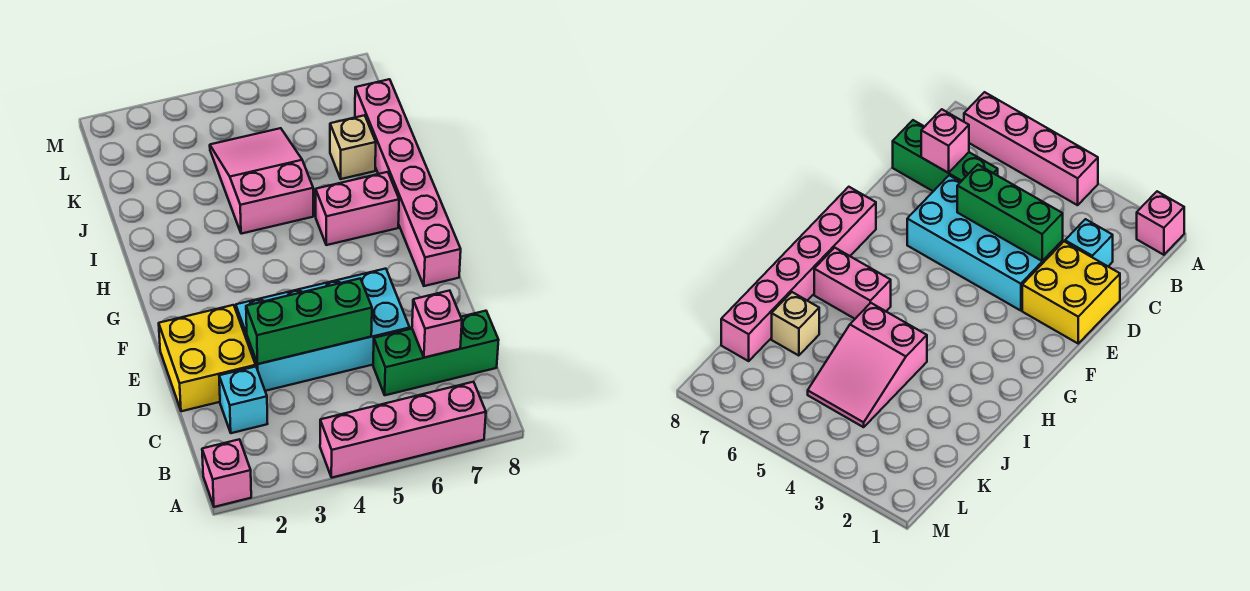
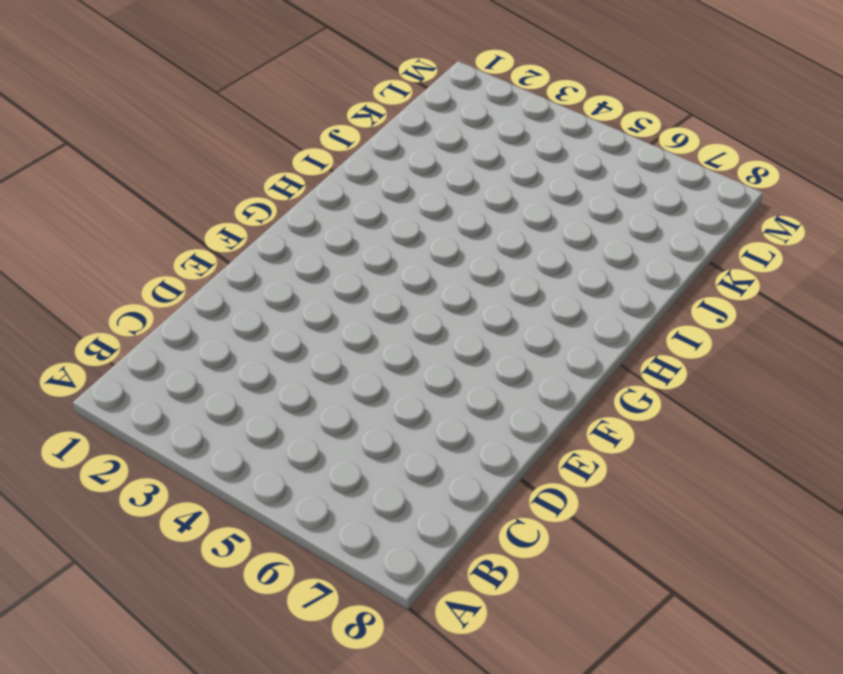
none -> pink brick A1 level 1
none -> pink brick A4:A7 level 1
none -> cyan brick C2 level 1

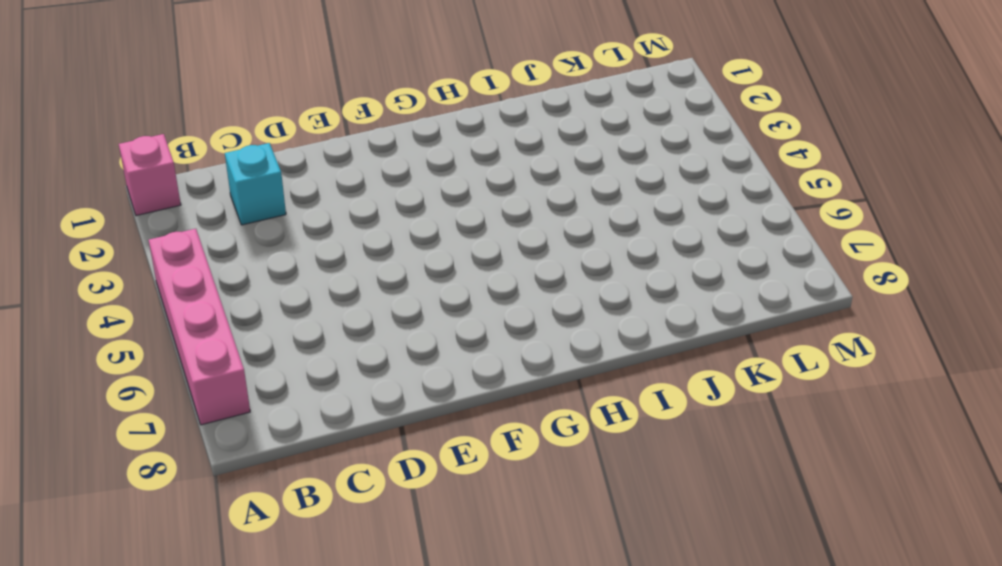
none -> green brick C6:C8 level 1
none -> yellow brick D1:E2 level 1
none -> cyan brick D3:E6 level 1

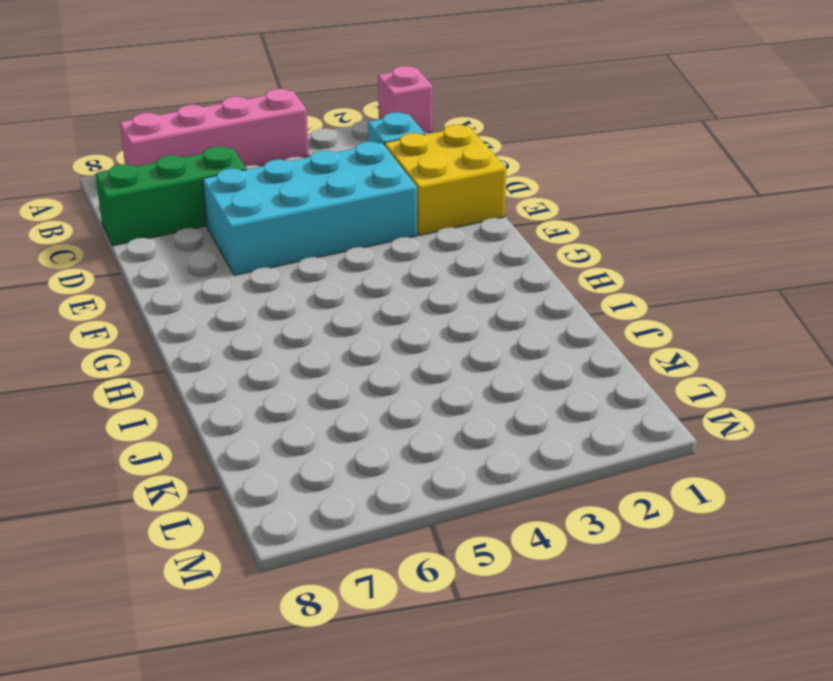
none -> pink brick F8:K8 level 1
none -> pink brick H6:H7 level 1
none -> pink slope I4:K5 level 1 top I

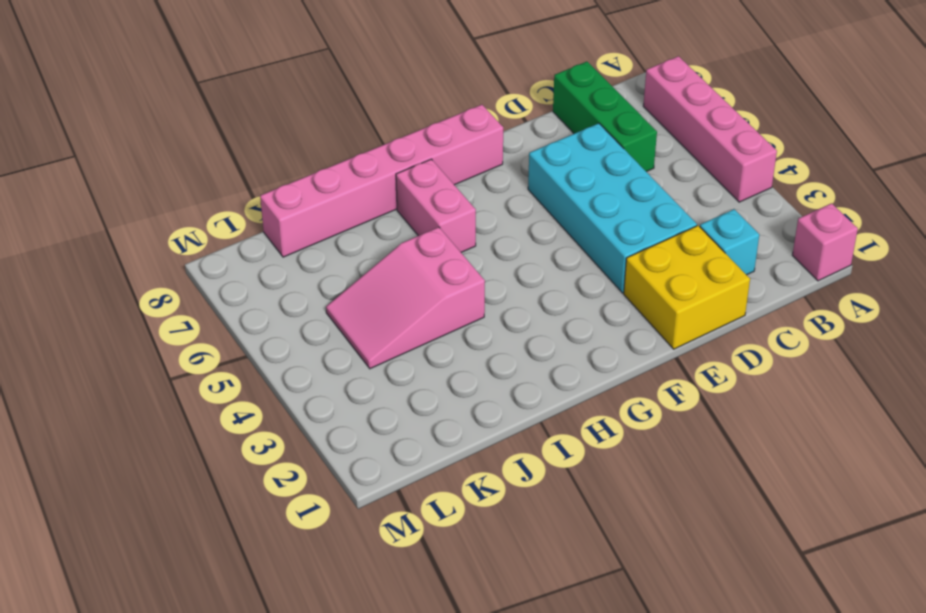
none -> tan brick J7 level 1
none -> pink brick C7 level 2
none -> green brick D3:D5 level 2

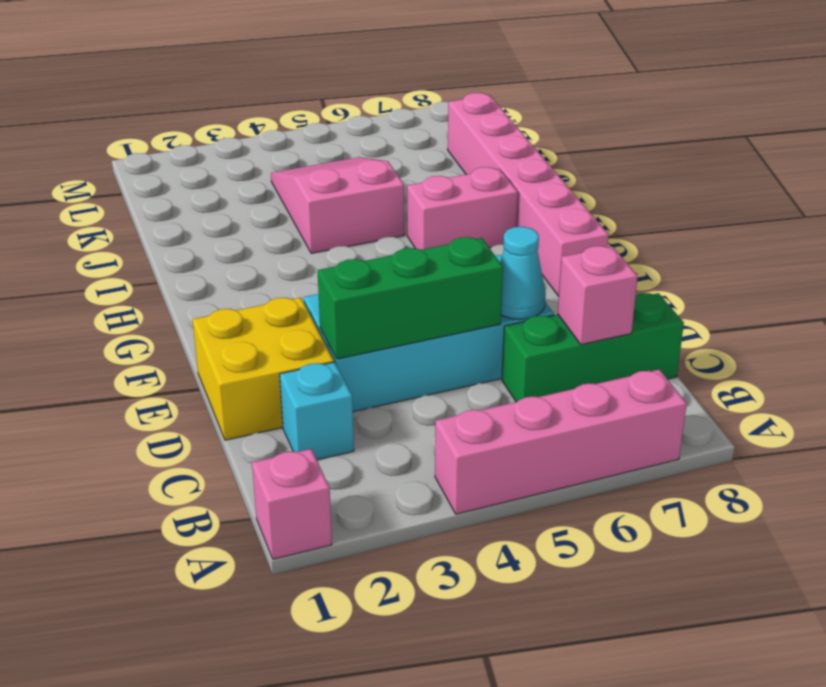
cyan cone D6 level 2 -> none
none -> tan brick J7 level 1

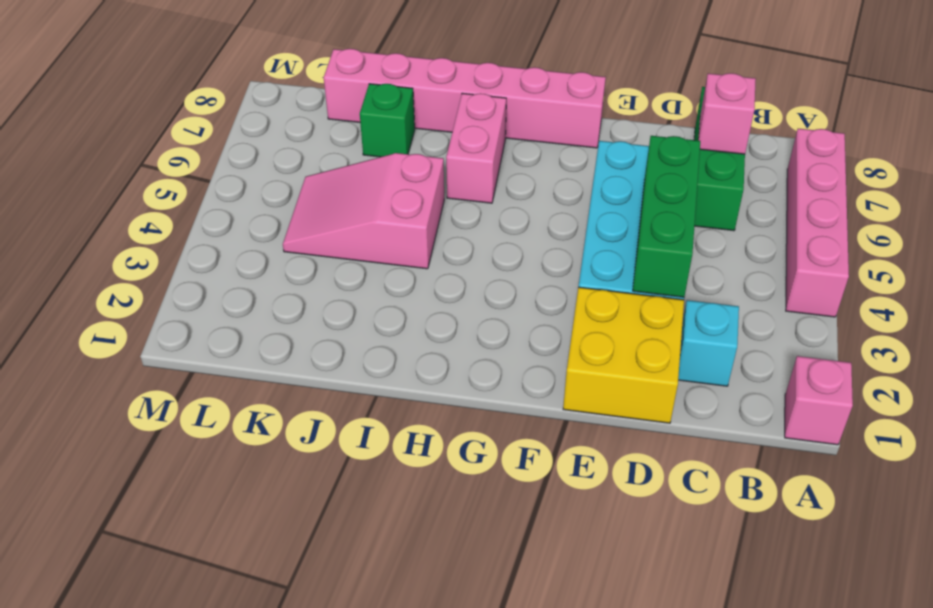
green brick J7 level 1 -> tan brick J7 level 1

